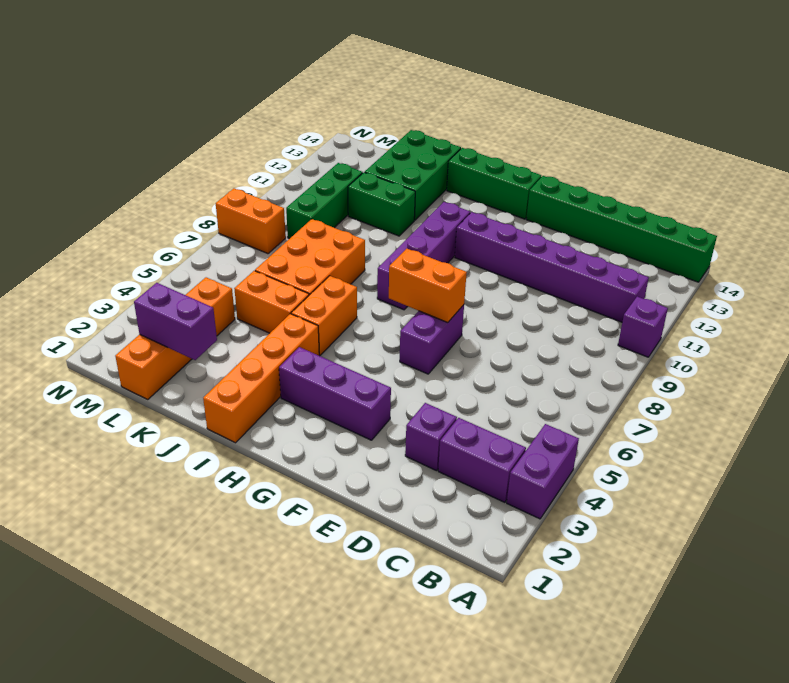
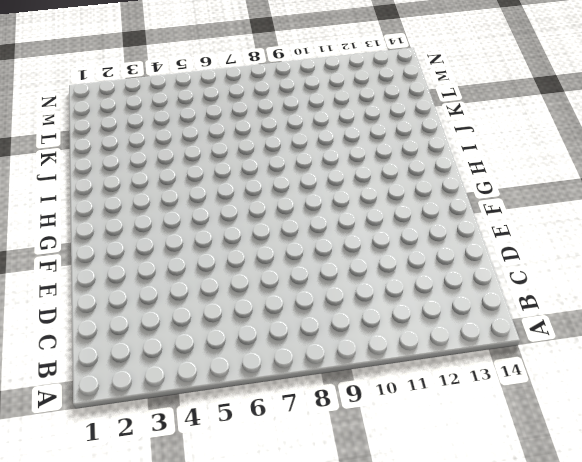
none -> purple brick A3:A4 level 1
none -> purple brick A10 level 1
none -> green brick A14:F14 level 1

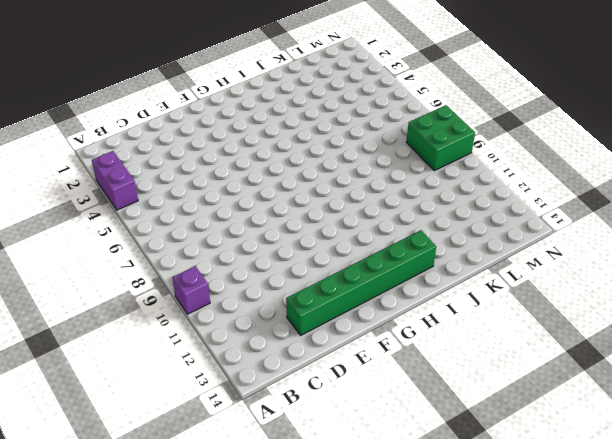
green brick D13:I13 level 1 -> green brick A14:F14 level 1
green brick M8:N9 level 1 -> orange brick M8:N8 level 1
none -> purple brick B3:C3 level 1
none -> purple brick B11:G11 level 1
none -> purple brick D3 level 1

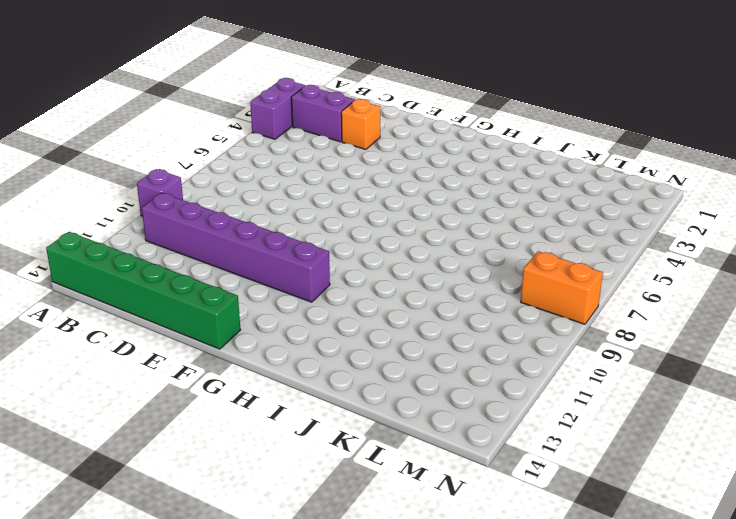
orange brick D3 level 1 -> purple brick D3 level 1
none -> purple brick F3:H3 level 1
none -> purple brick F6:F7 level 1
none -> green brick G14:I14 level 1

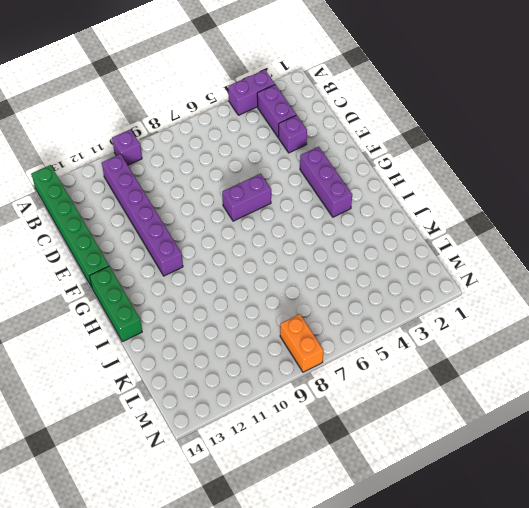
none -> purple brick H8:H11 level 1
none -> orange brick I1:I4 level 1
none -> orange brick I5:I6 level 1

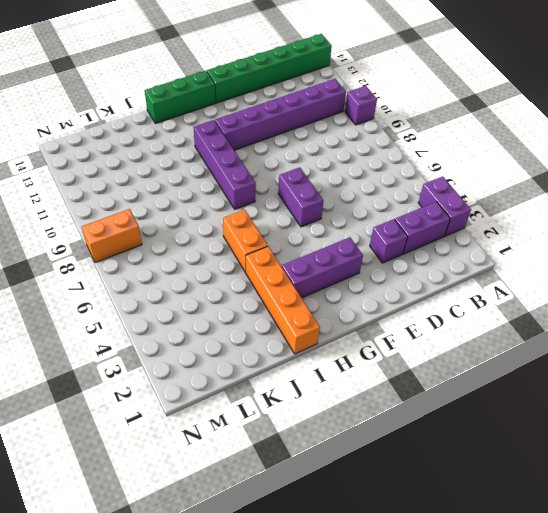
none -> orange brick J5:K5 level 1
none -> orange brick J6:K8 level 1
none -> green brick J11:K11 level 1

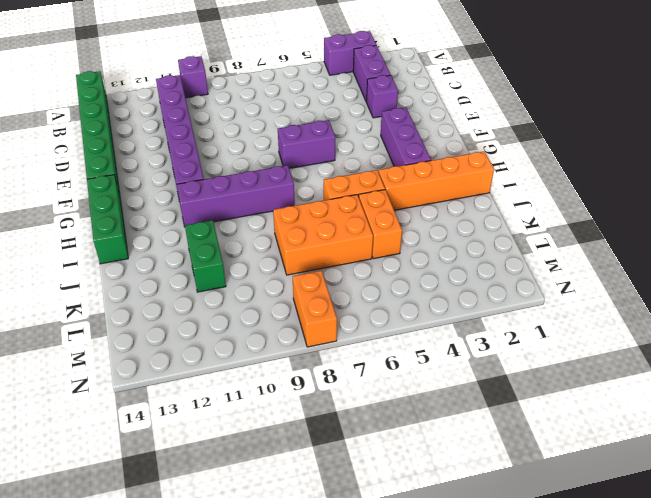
none -> green brick J12:K14 level 1
none -> orange brick L1:L4 level 1
none -> green brick L9:L11 level 1

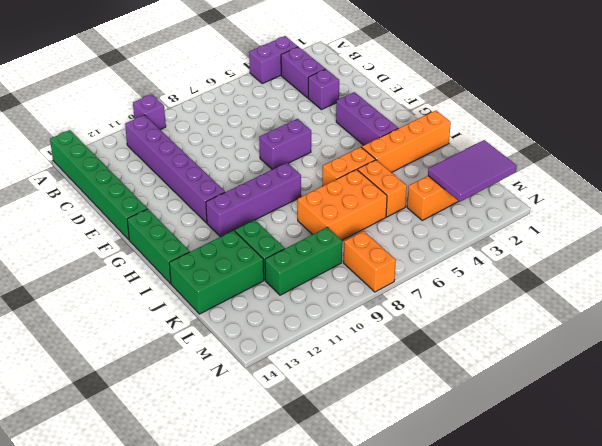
purple tile L1:M3 level 2 -> purple brick K2:L2 level 2
none -> orange brick F7:G7 level 2

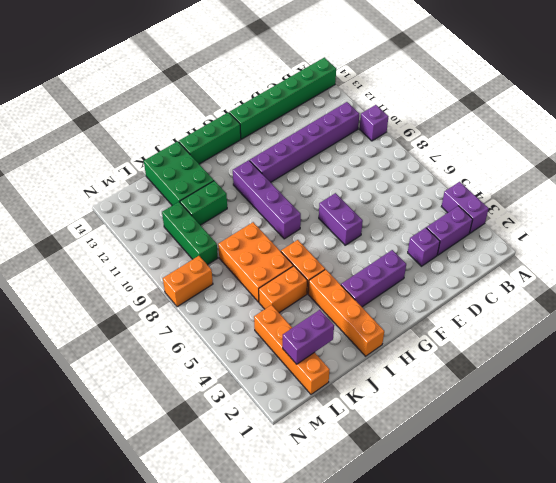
none -> orange brick F7:G7 level 2

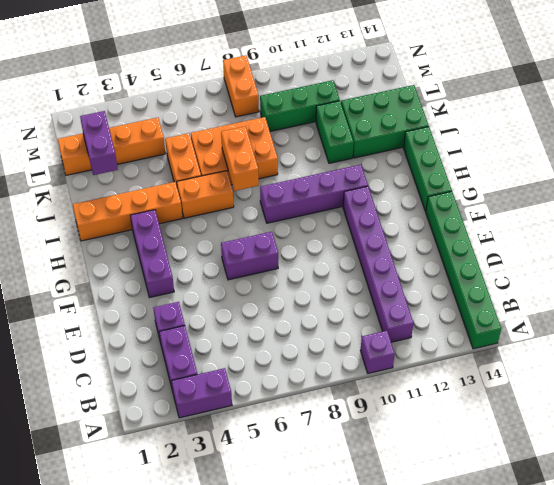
orange brick I7:J7 level 2 -> orange brick F7:G7 level 2

